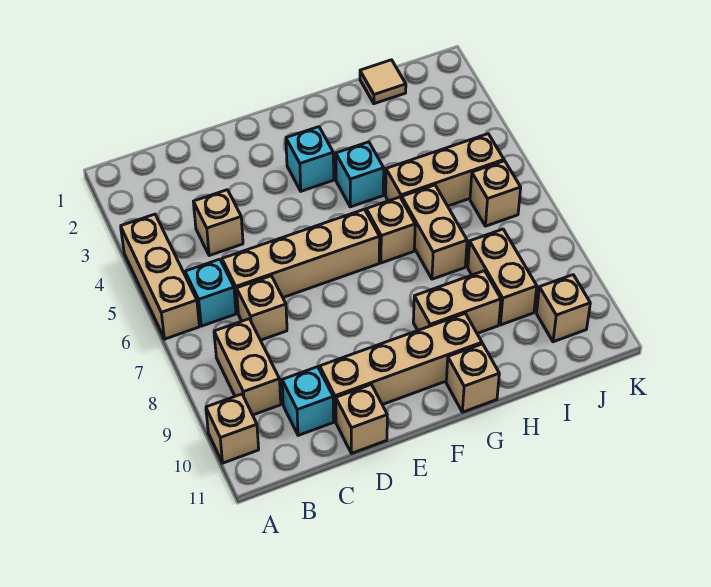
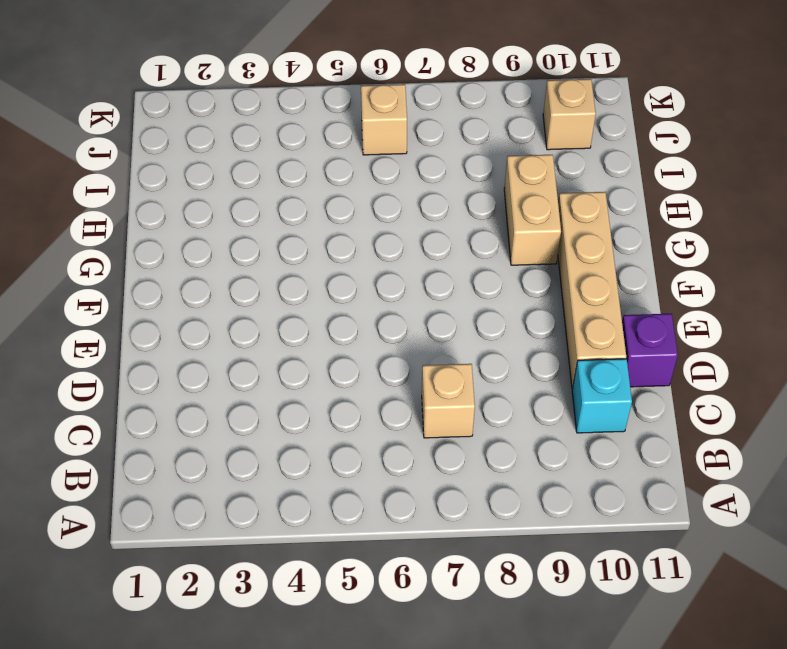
purple brick D11 level 1 -> tan brick D11 level 1
none -> tan brick A4:A6 level 1
none -> tan brick A10 level 1
none -> cyan brick B6 level 1

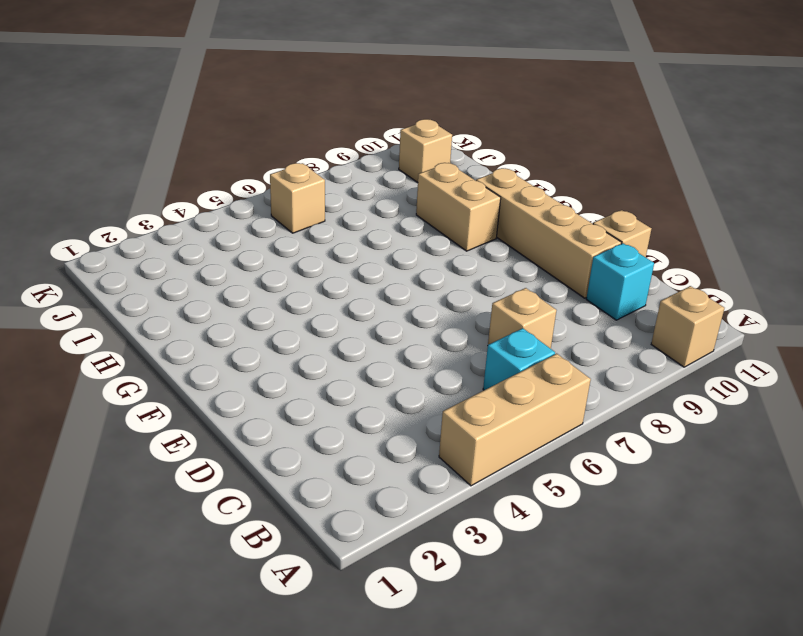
none -> tan brick B8:B9 level 1
none -> tan brick C4 level 1
none -> tan brick C6:F6 level 1

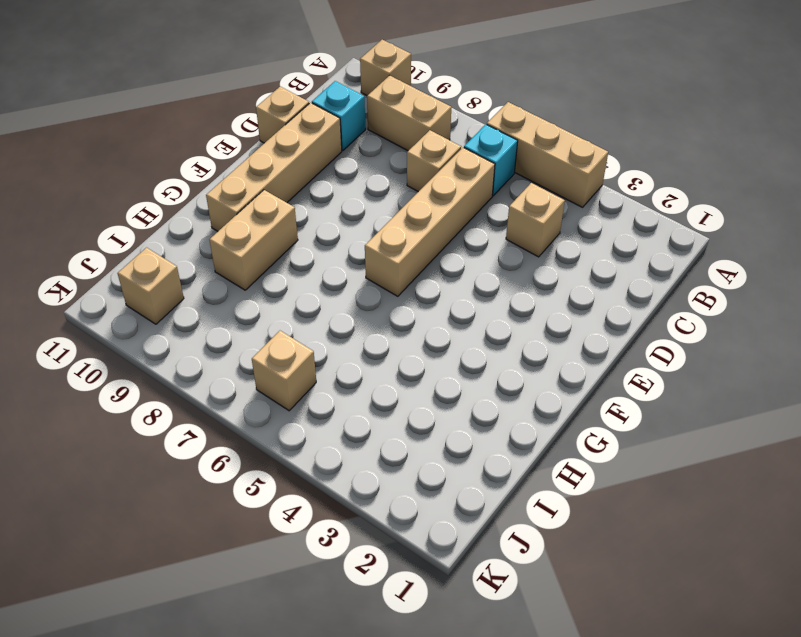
none -> cyan brick F3 level 1
none -> cyan brick G4 level 1
none -> tan brick G6 level 1

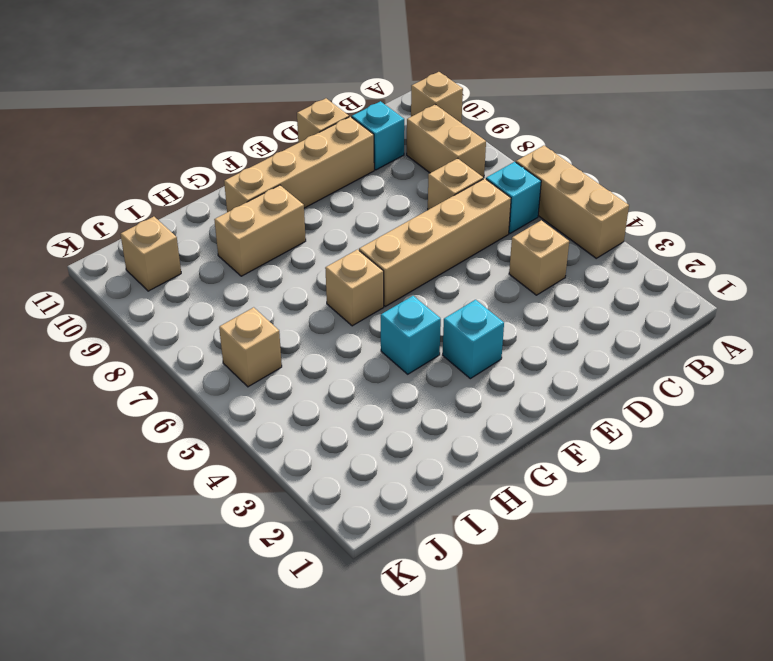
none -> tan brick G11 level 1
none -> tan brick H5:J5 level 1
none -> tan brick H6:H7 level 1

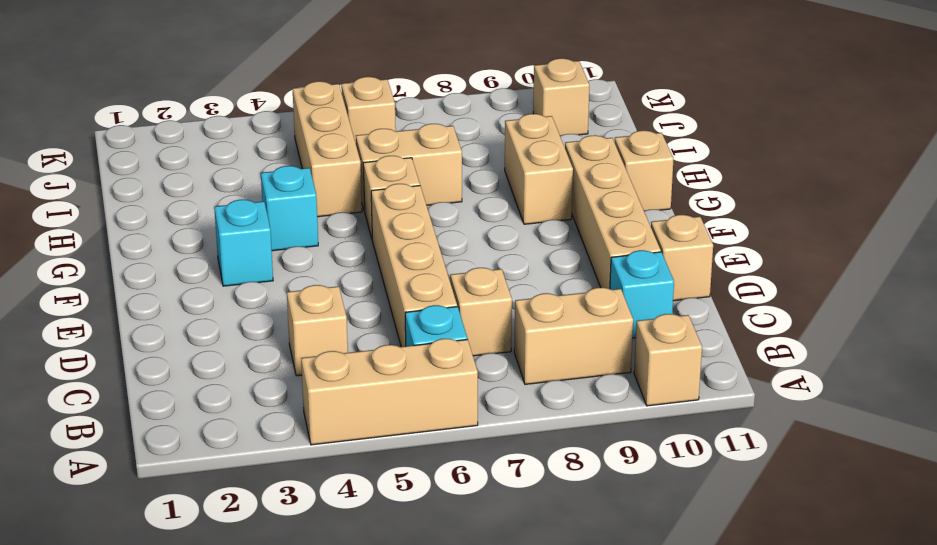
none -> tan tile I1 level 1
none -> tan brick I8:I9 level 1

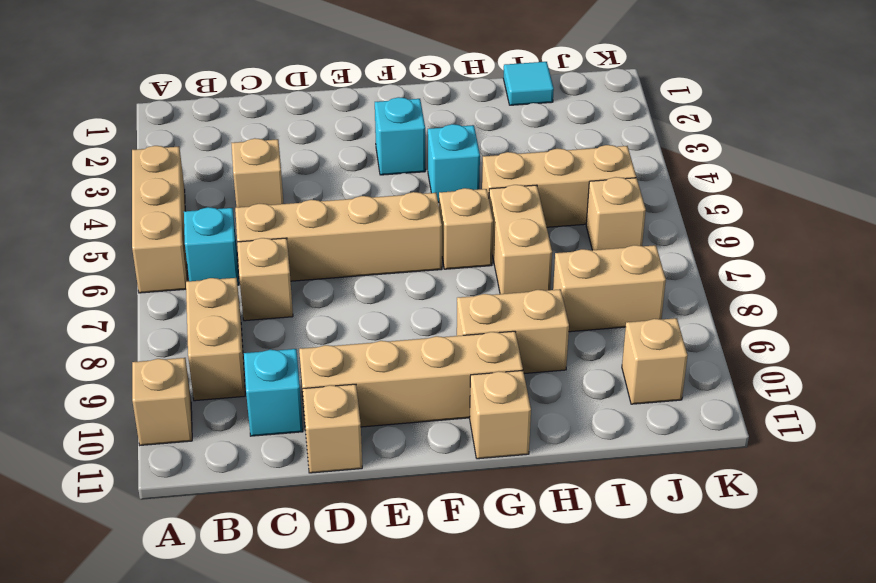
cyan tile I1 level 1 -> tan tile I1 level 1
tan brick I8:J8 level 1 -> tan brick I8:I9 level 1

